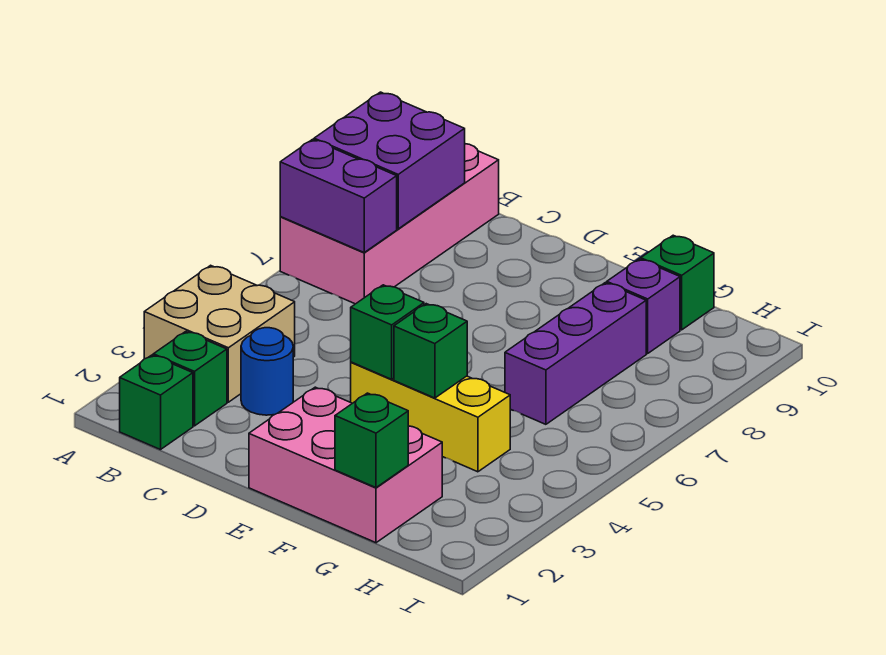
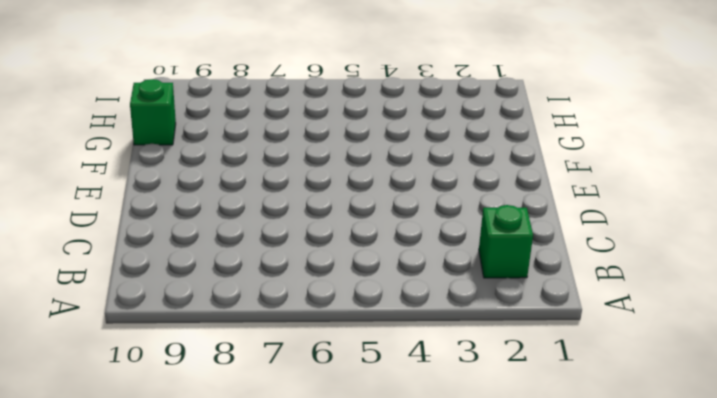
none -> tan brick A3:B4 level 1
none -> pink brick A7:B10 level 1
none -> green brick B1 level 1

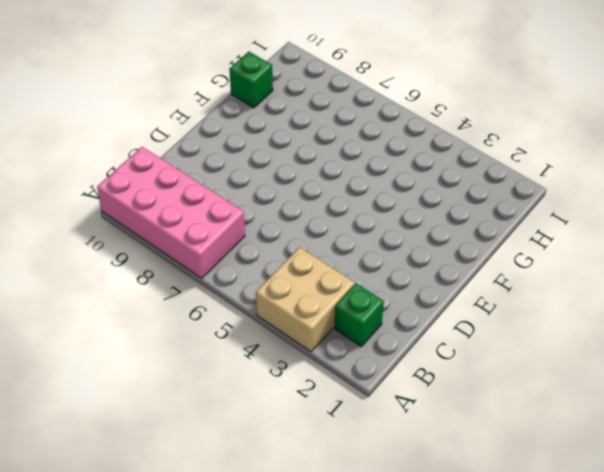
none -> green brick B1 level 1
none -> blue round brick C3 level 1
none -> pink brick E1:G2 level 1

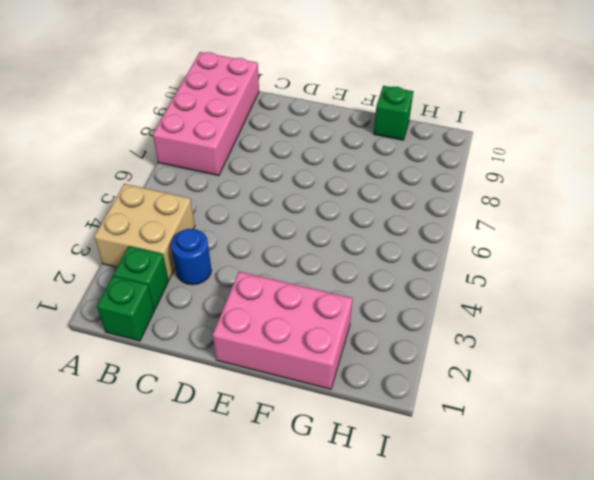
none -> yellow brick E4:G4 level 1
none -> purple brick G6:G8 level 1
none -> purple brick G9 level 1

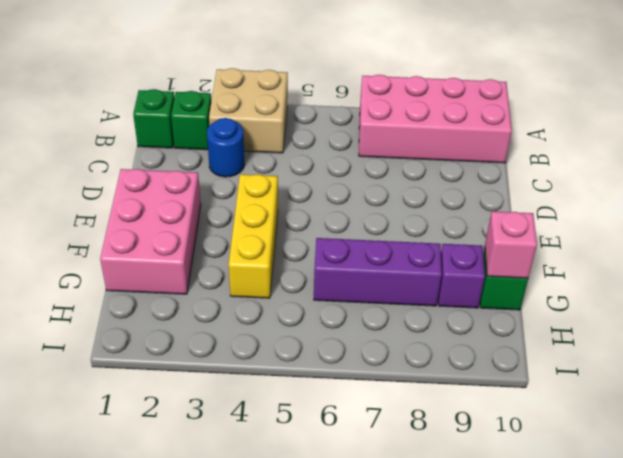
pink brick G10 level 2 -> none
none -> purple brick A7:B7 level 2
none -> purple brick A8:B9 level 2
none -> green brick E4 level 2

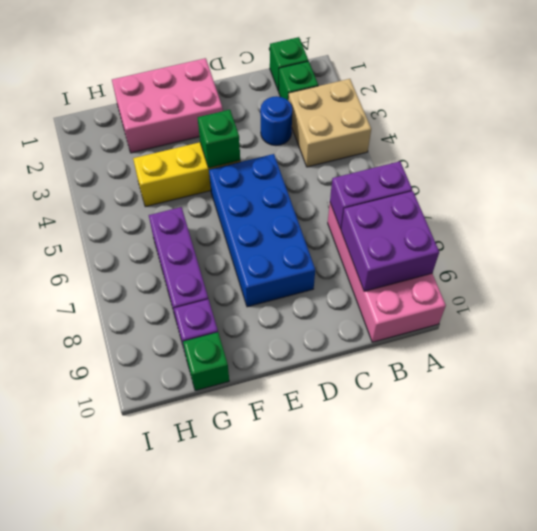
blue brick D5:E8 level 1 -> none
none -> green brick F4 level 2
none -> green brick G1 level 2

